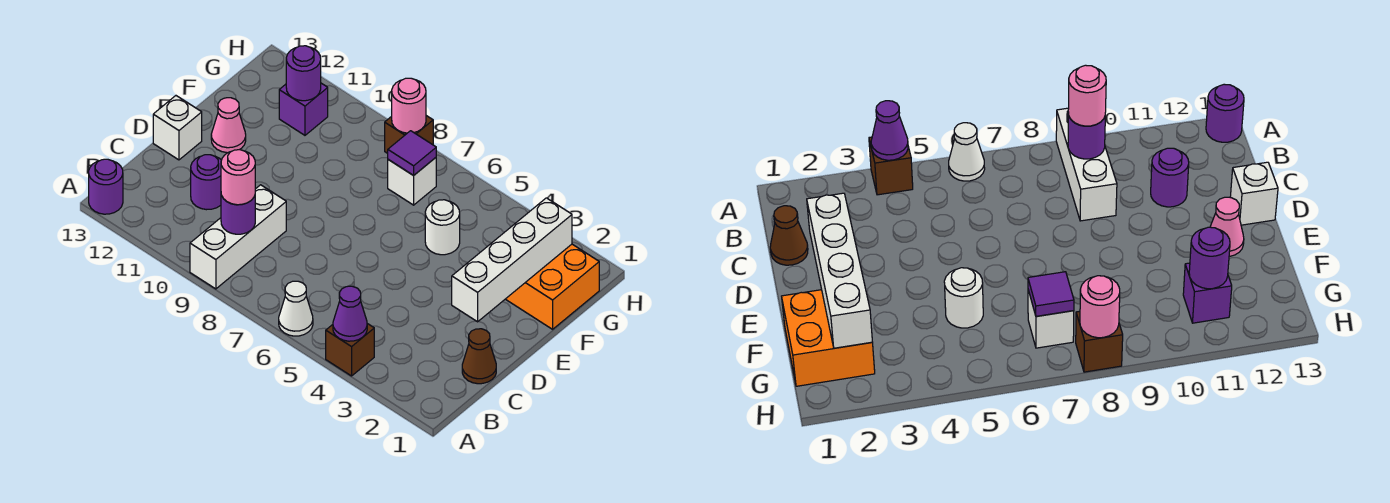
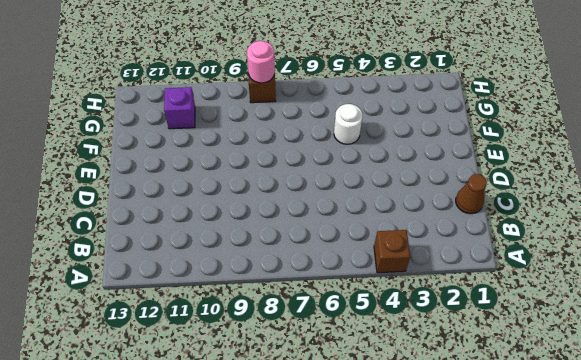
none -> white cone A6 level 1
none -> white brick A9:C9 level 1
none -> purple round brick A13 level 1

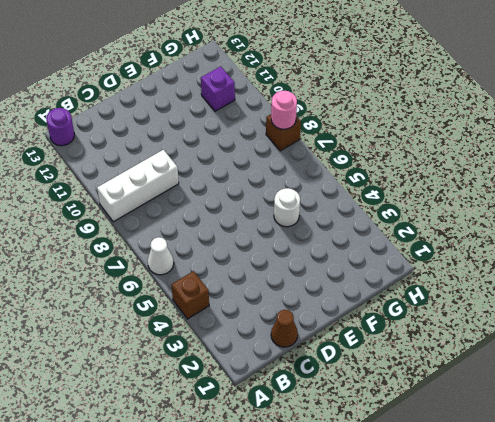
none -> purple round brick C11 level 1
none -> white brick D13 level 1
none -> pink cone E12 level 1

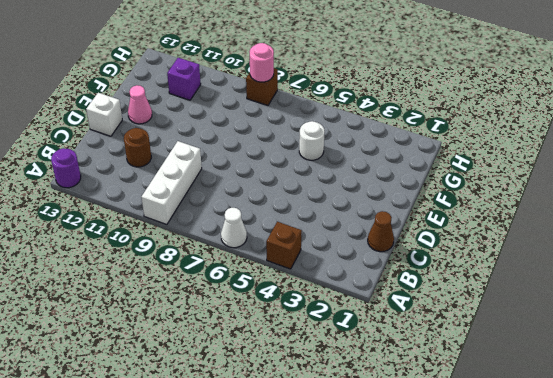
brown round brick C11 level 1 -> purple round brick C11 level 1
none -> orange brick F1:G2 level 1
none -> white brick G7 level 1
none -> purple cone A4 level 2

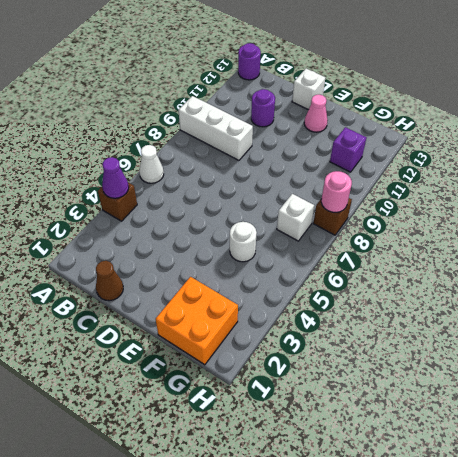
none -> purple round brick B9 level 2
none -> white brick D2:G2 level 2
none -> purple tile G7 level 2

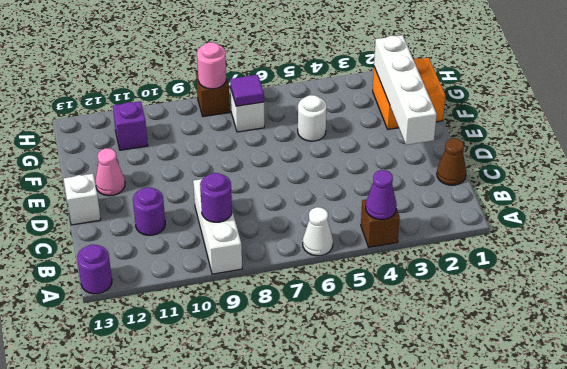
none -> purple round brick G11 level 2
none -> pink round brick B9 level 3

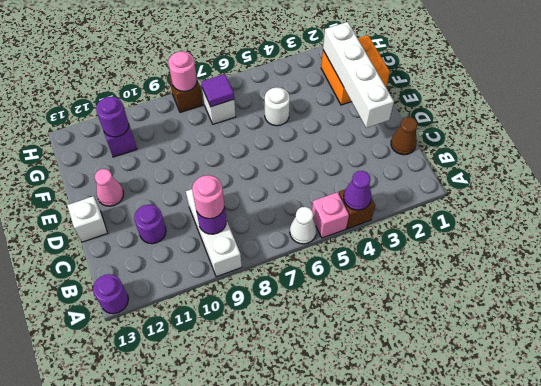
pink brick A5 level 1 -> none

